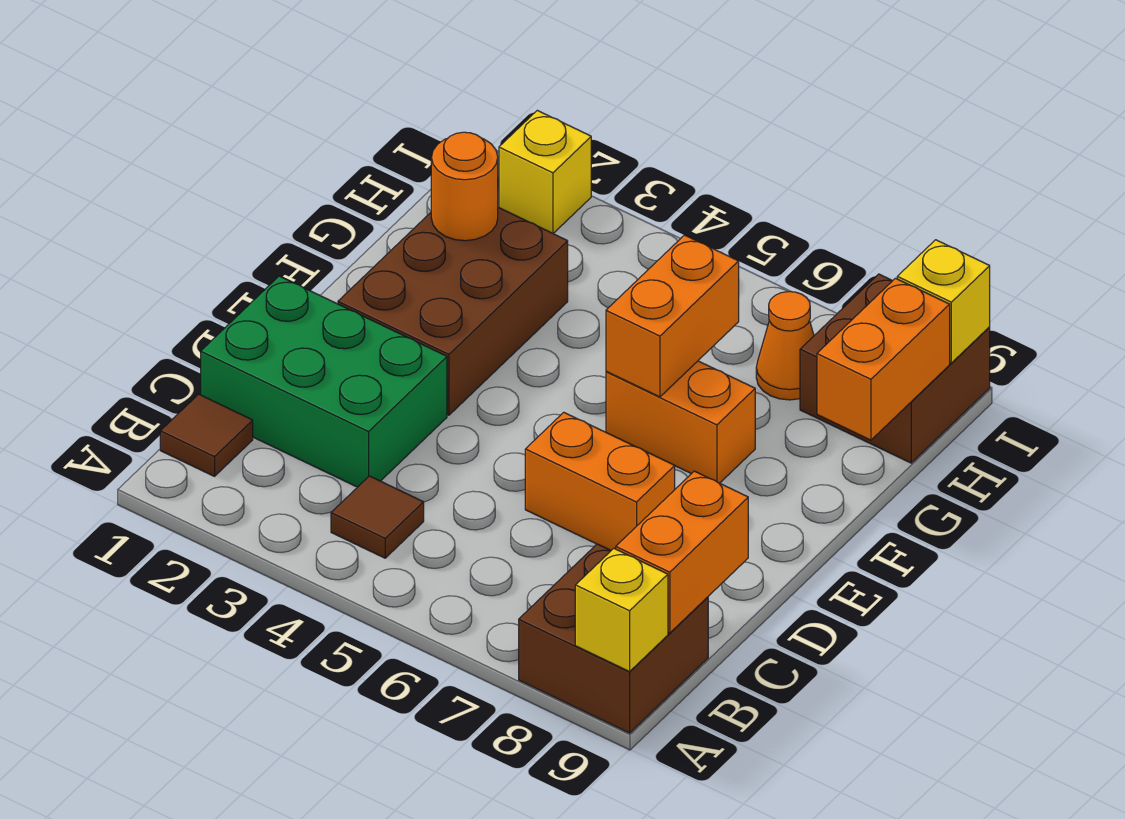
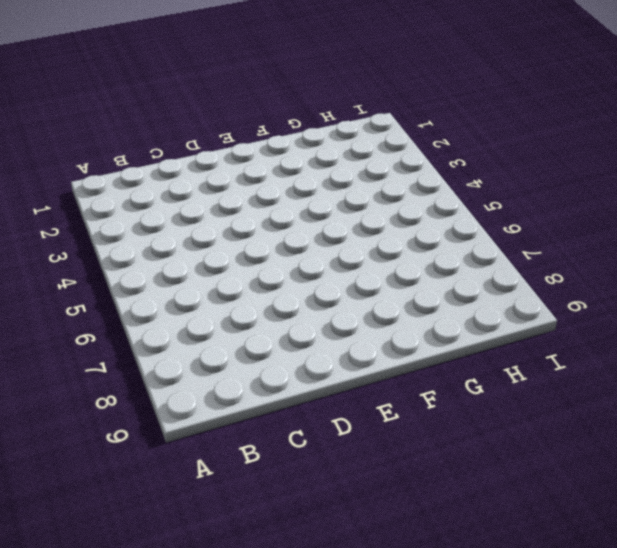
none -> brown brick A8:B9 level 1
none -> brown tile B1 level 1
none -> brown tile B4 level 1

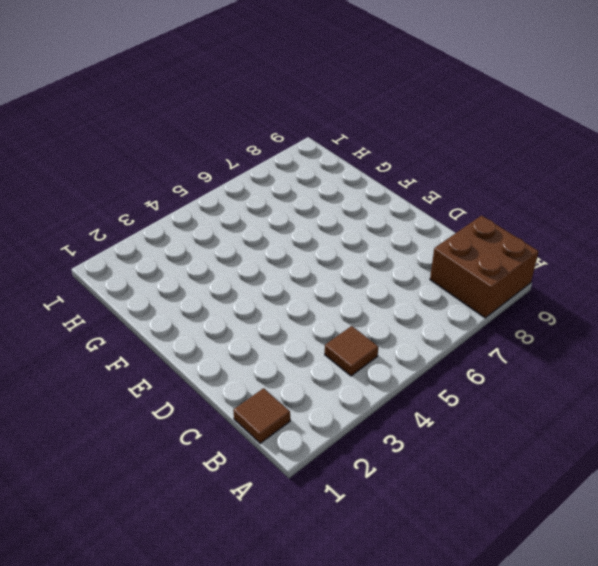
none -> green brick C1:D3 level 1
none -> orange brick D6:D7 level 1
none -> brown brick E2:G3 level 1

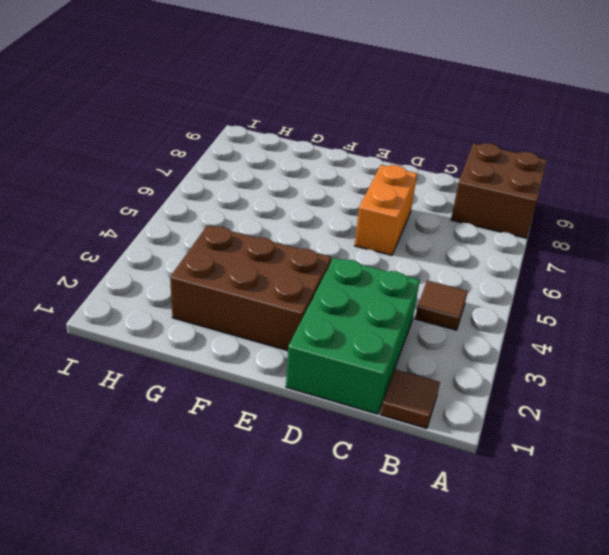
none -> orange brick F6:F7 level 1
none -> orange cone H7 level 1
none -> brown brick H8:I9 level 1

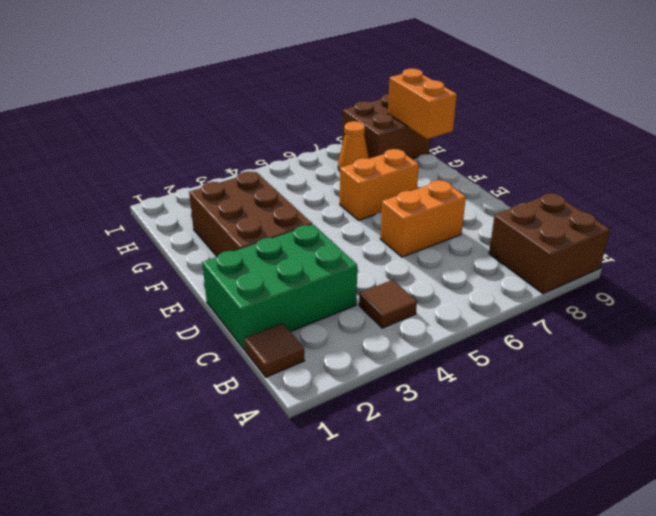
none -> yellow brick I2 level 1
none -> yellow brick A9 level 2
none -> orange brick B9:C9 level 2

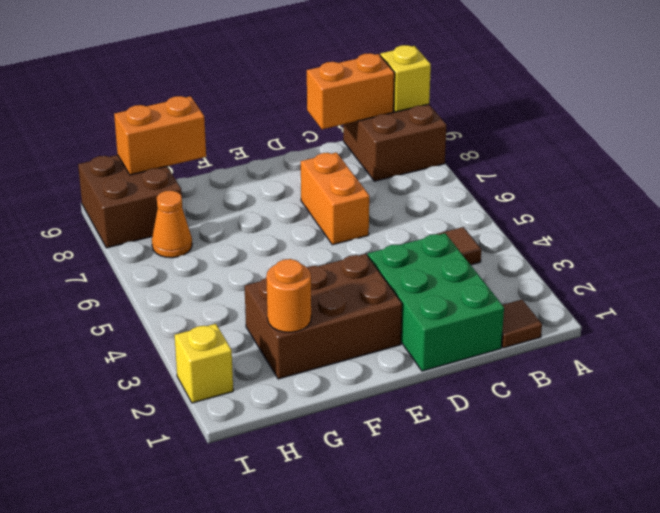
none -> orange brick F6:F7 level 1
none -> orange brick F6:G6 level 2
none -> yellow brick I9 level 2

